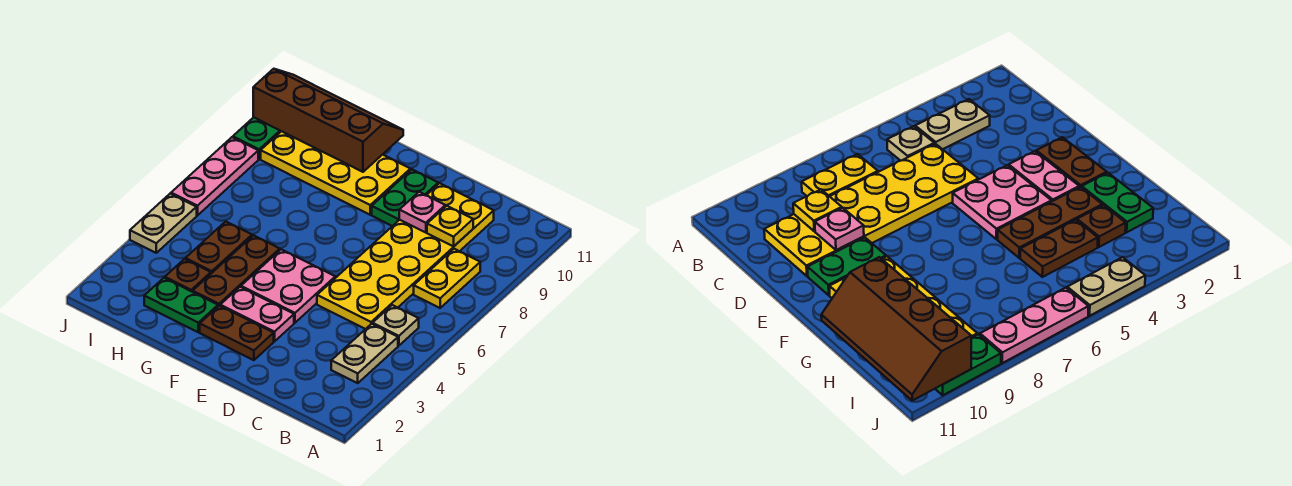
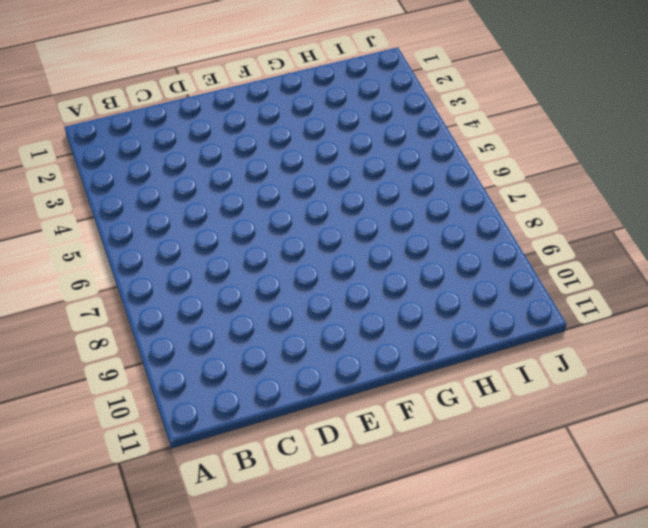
none -> tan plate B3:B4 level 1
none -> tan plate B5 level 1
none -> yellow plate B7:B8 level 1

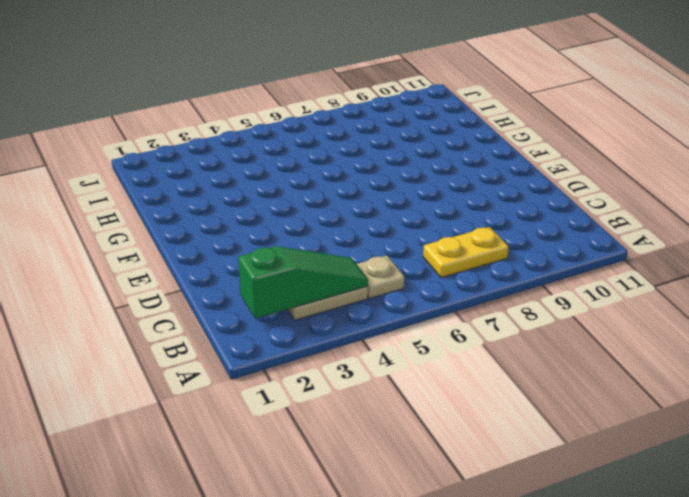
green slope B2:B4 level 2 top 2 -> none
none -> yellow plate C5:D10 level 1
none -> brown plate E2:F2 level 1
none -> pink plate E3:F3 level 1

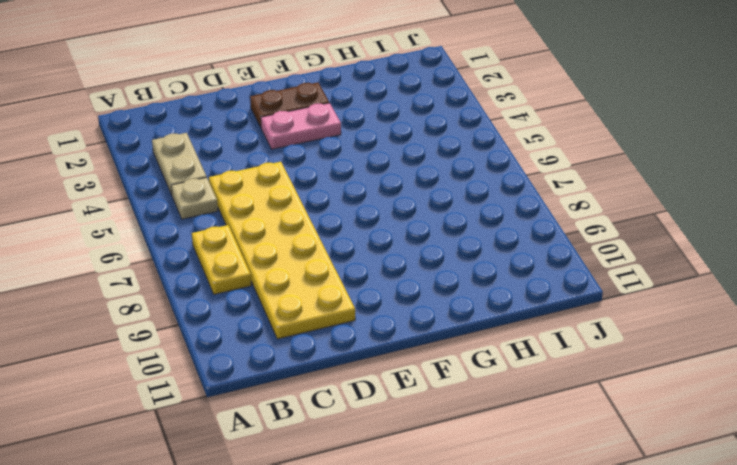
none -> pink plate E4:F5 level 1
none -> green plate E9:E10 level 1
none -> yellow plate F9:I10 level 1

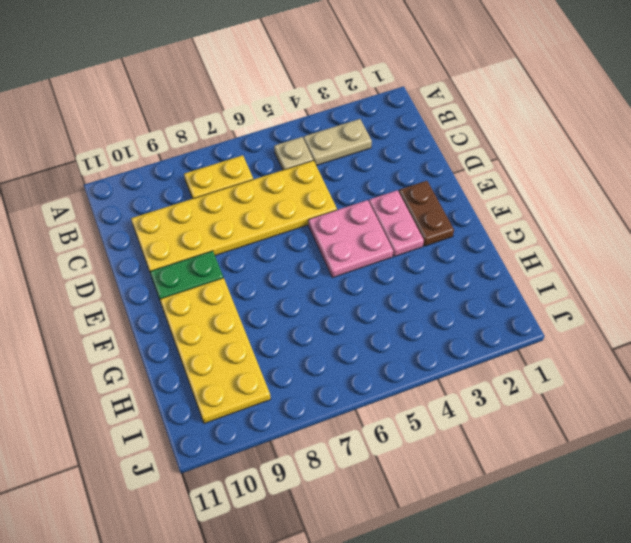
none -> green plate G2:H2 level 1
none -> brown plate G3:G5 level 1
none -> brown plate H3 level 1

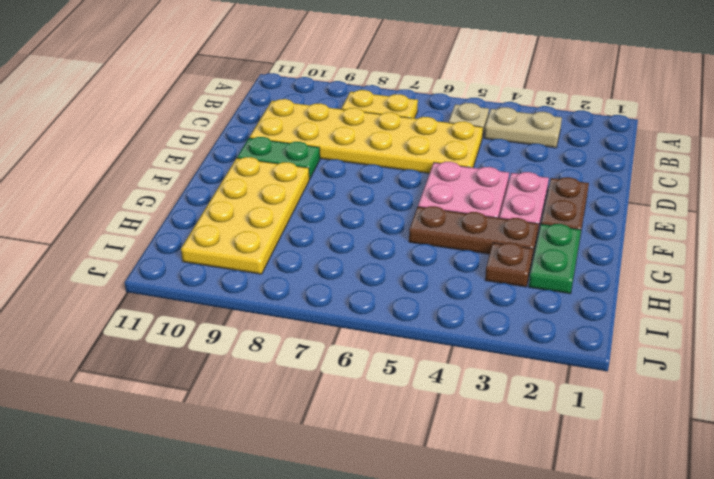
none -> brown plate H4:H5 level 1
none -> tan plate J4:J5 level 1
none -> pink plate J6:J8 level 1

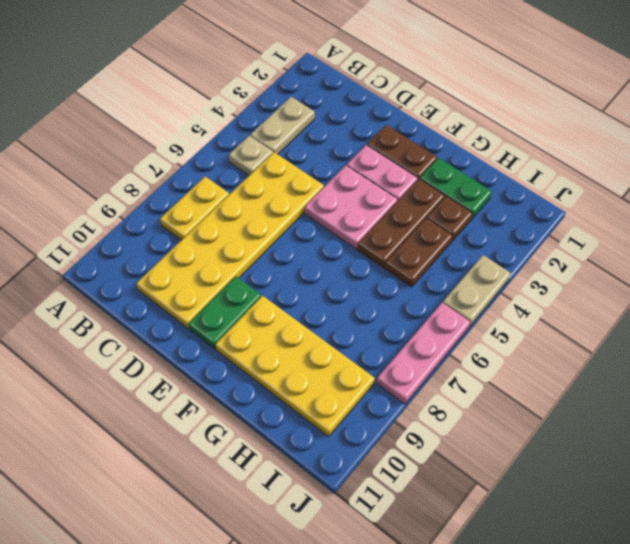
none -> green plate J9:J10 level 1
none -> yellow plate C9 level 2
none -> pink plate D9 level 2

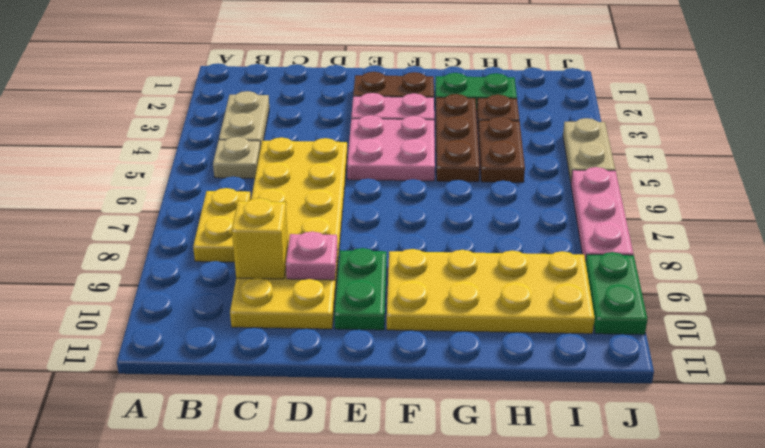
yellow brick C9 level 2 -> yellow plate C9 level 2
none -> brown slope G10:J11 level 2 top 10

